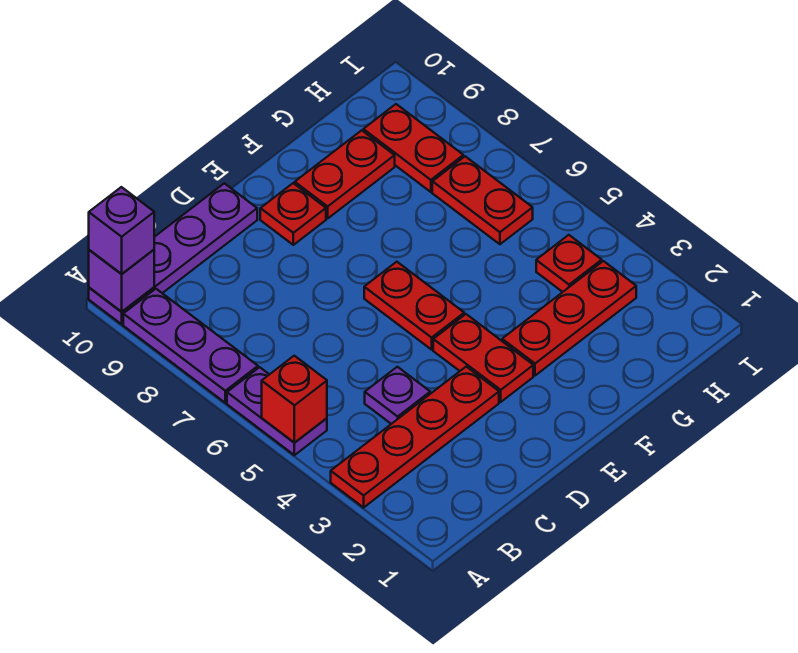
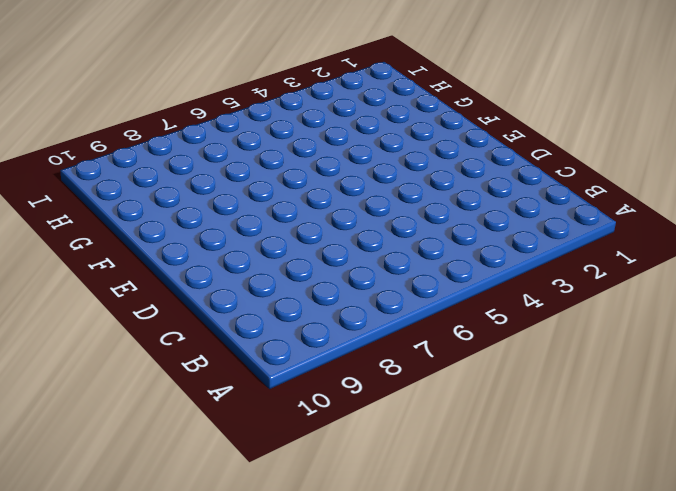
none -> red plate A3:D3 level 1
none -> purple plate A5:A6 level 1
none -> purple plate A7:A9 level 1

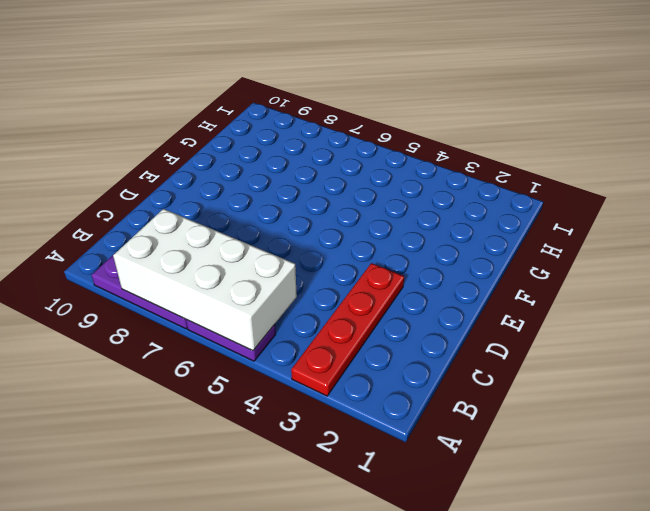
white brick A5:B8 level 2 -> red brick A5 level 2
none -> purple plate A10:D10 level 1
none -> purple plate C4 level 1
none -> red plate E3:E4 level 1

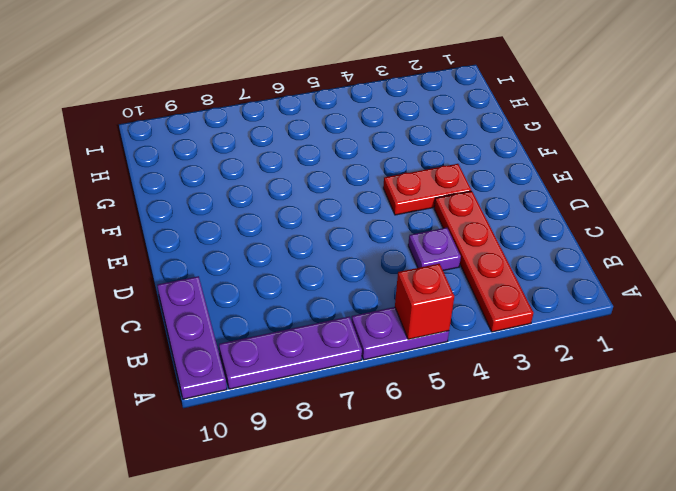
purple plate A10:C10 level 1 -> purple plate A10:D10 level 1
none -> red plate E5:E6 level 1
none -> red plate E9 level 1
none -> red plate F3:H3 level 1

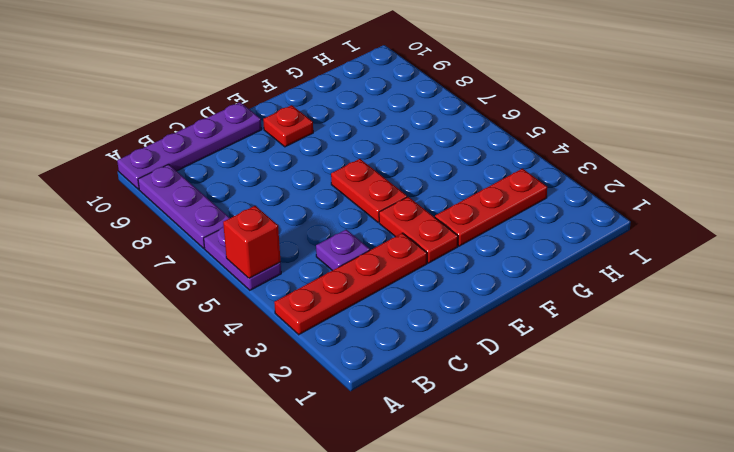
none -> red plate F9:G9 level 1
none -> red plate H4 level 1
none -> red plate H6:H7 level 1

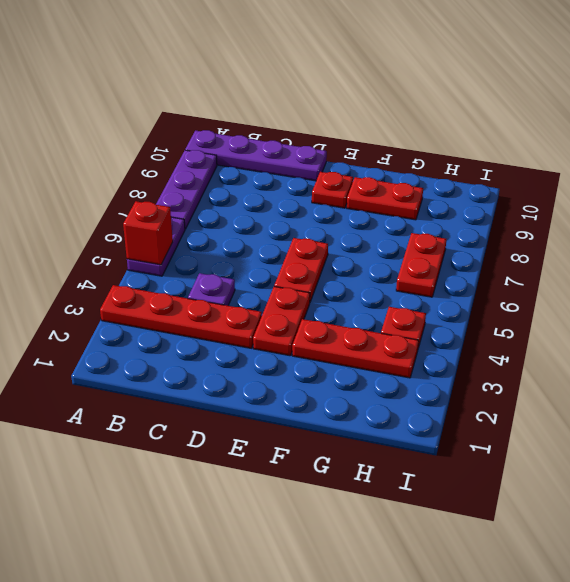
none -> red plate H8:H9 level 1
none -> purple brick A10 level 2
none -> purple brick A10 level 3

